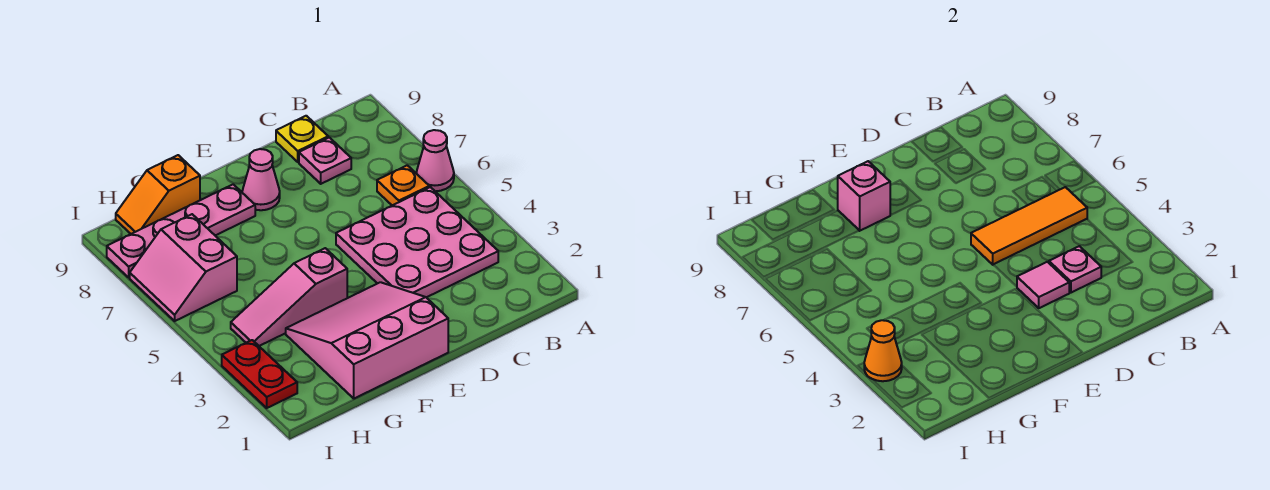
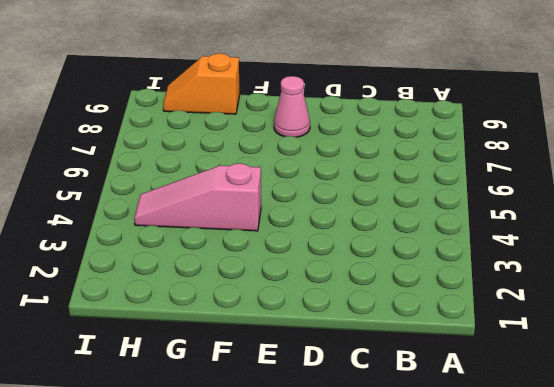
none -> pink cone A6 level 1
none -> pink plate B3:D5 level 1
none -> orange plate B6 level 1

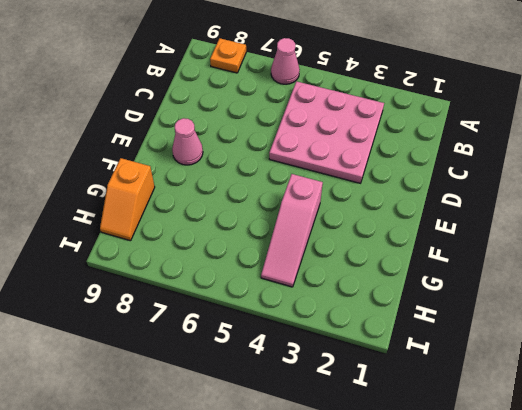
orange plate A8 level 1 -> orange plate B6 level 1
none -> pink plate C8 level 1
none -> yellow plate C9 level 1
none -> pink slope E1:G3 level 1 top 1

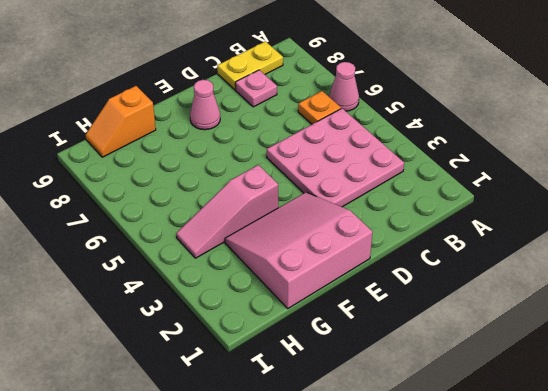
yellow plate B9:C9 level 1 -> yellow plate C9 level 1
none -> pink plate F8:I8 level 1
none -> pink slope H6:I7 level 1 top H
none -> red plate I2:I3 level 1

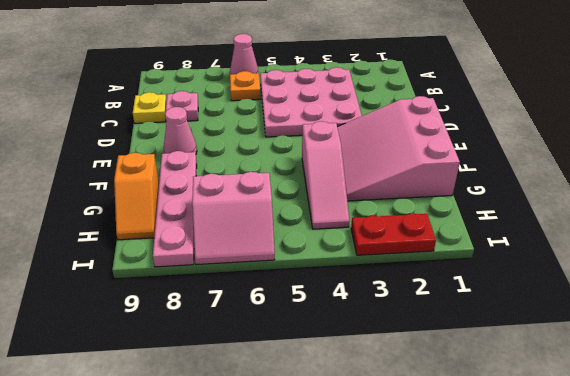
none -> orange tile B5:D5 level 2
none -> pink plate C3 level 2
none -> pink tile D3 level 2

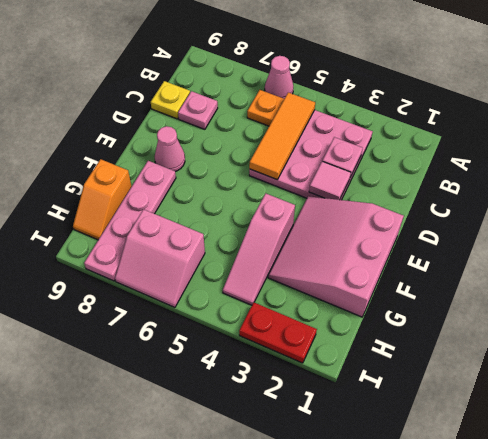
none -> pink brick F8 level 2
none -> orange cone I3 level 2

